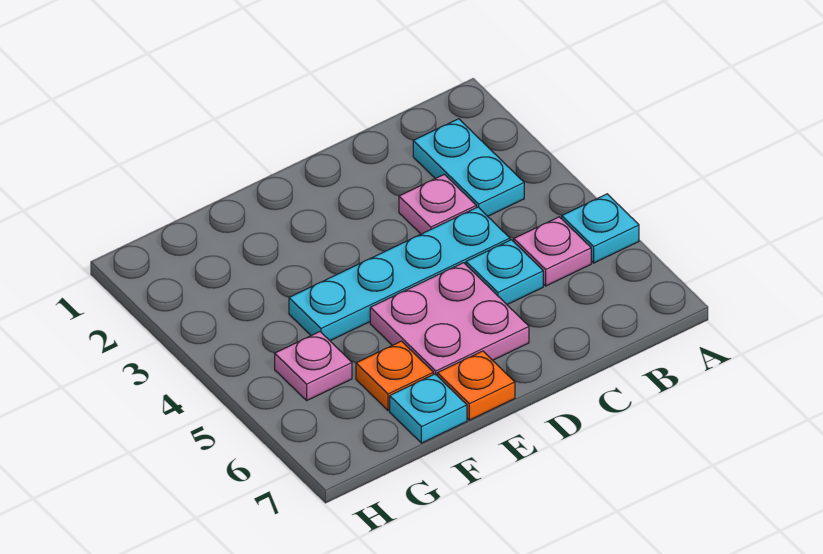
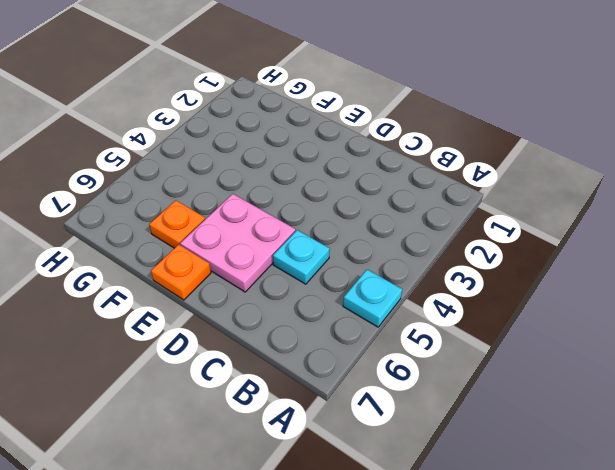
none -> cyan plate B2:B3 level 1
none -> pink plate B5 level 1

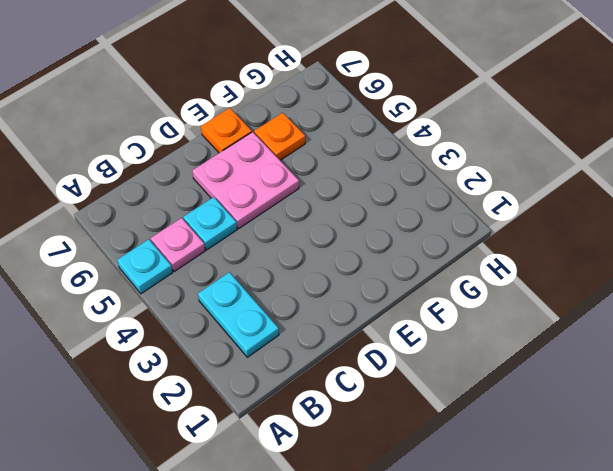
none -> pink plate C3 level 1
none -> cyan plate C4:F4 level 1

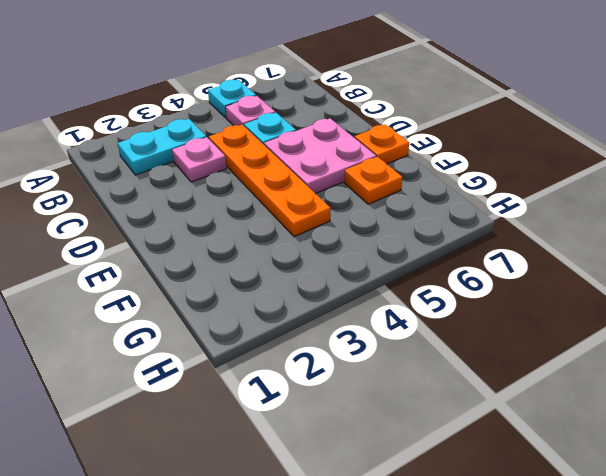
orange plate C4:F4 level 1 -> cyan plate C4:F4 level 1
none -> cyan plate F7 level 1
none -> pink plate G5 level 1

